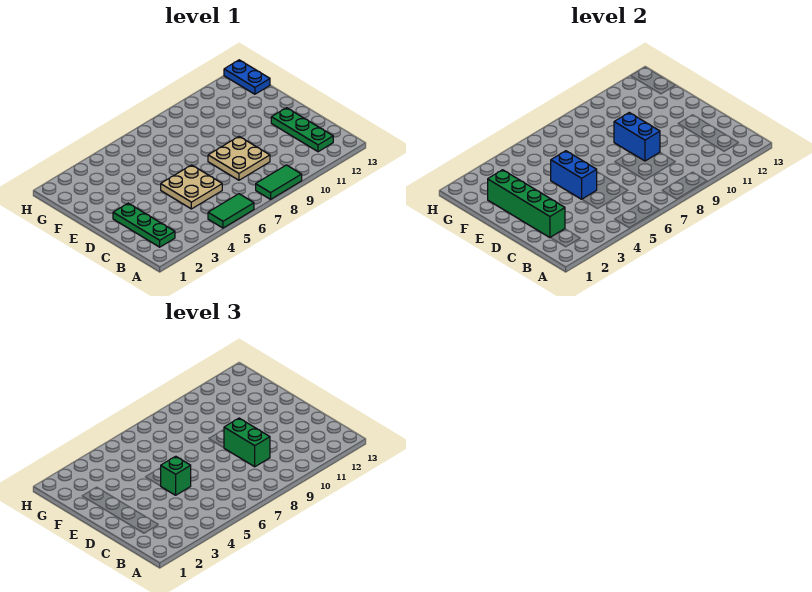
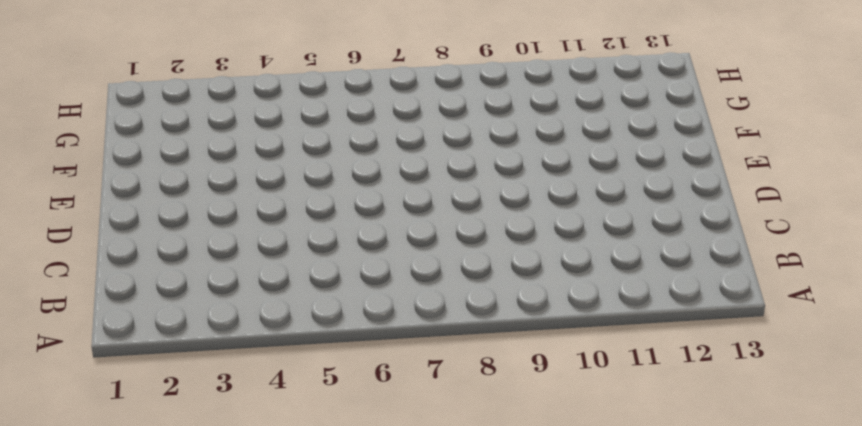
none -> green tile A5:A6 level 1
none -> green tile A8:A9 level 1
none -> green plate B2:D2 level 1

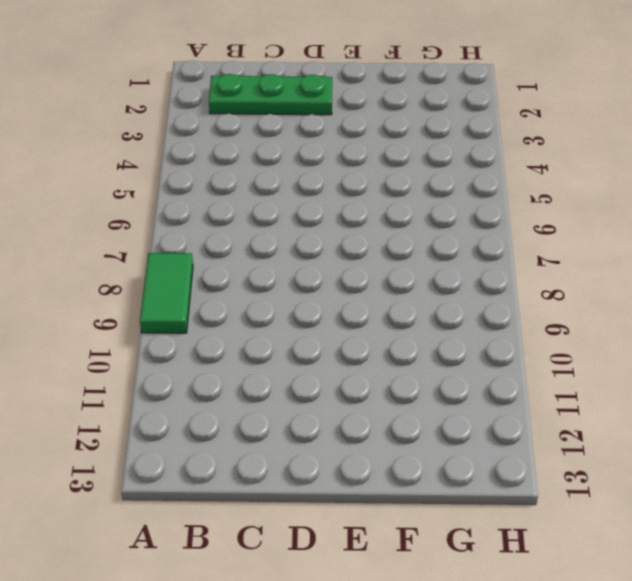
none -> green tile A5:A6 level 1
none -> green plate B12:D12 level 1
none -> tan plate C5:D6 level 1

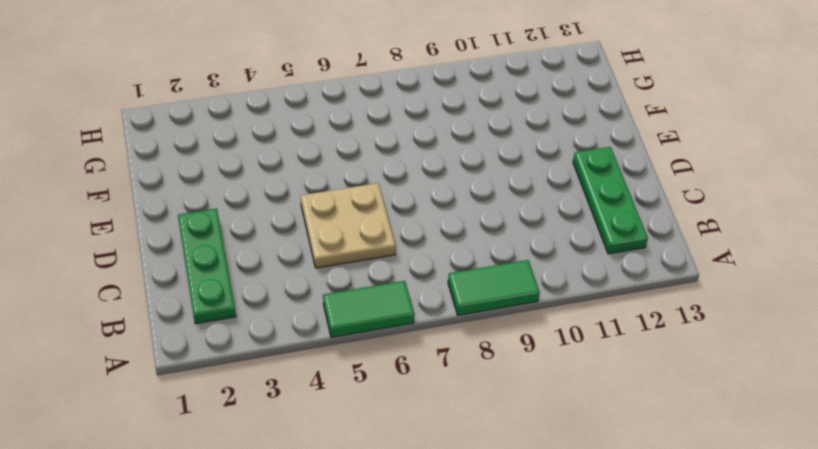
none -> tan plate C8:D9 level 1
none -> blue plate G13:H13 level 1
none -> green brick C2:F2 level 2

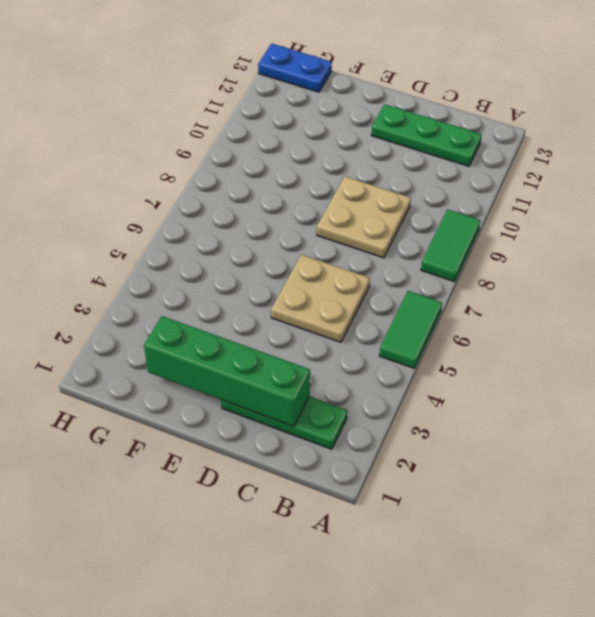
none -> blue brick D5:E5 level 2
none -> blue brick D9:E9 level 2
none -> green brick C9:D9 level 3

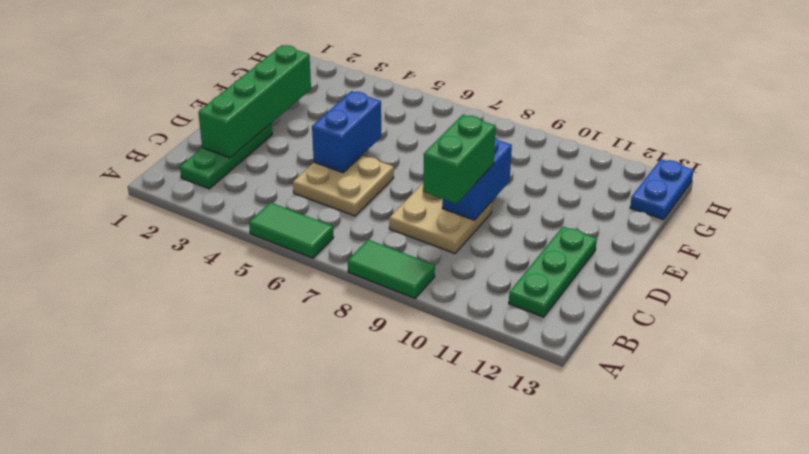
none -> green brick D5 level 3

